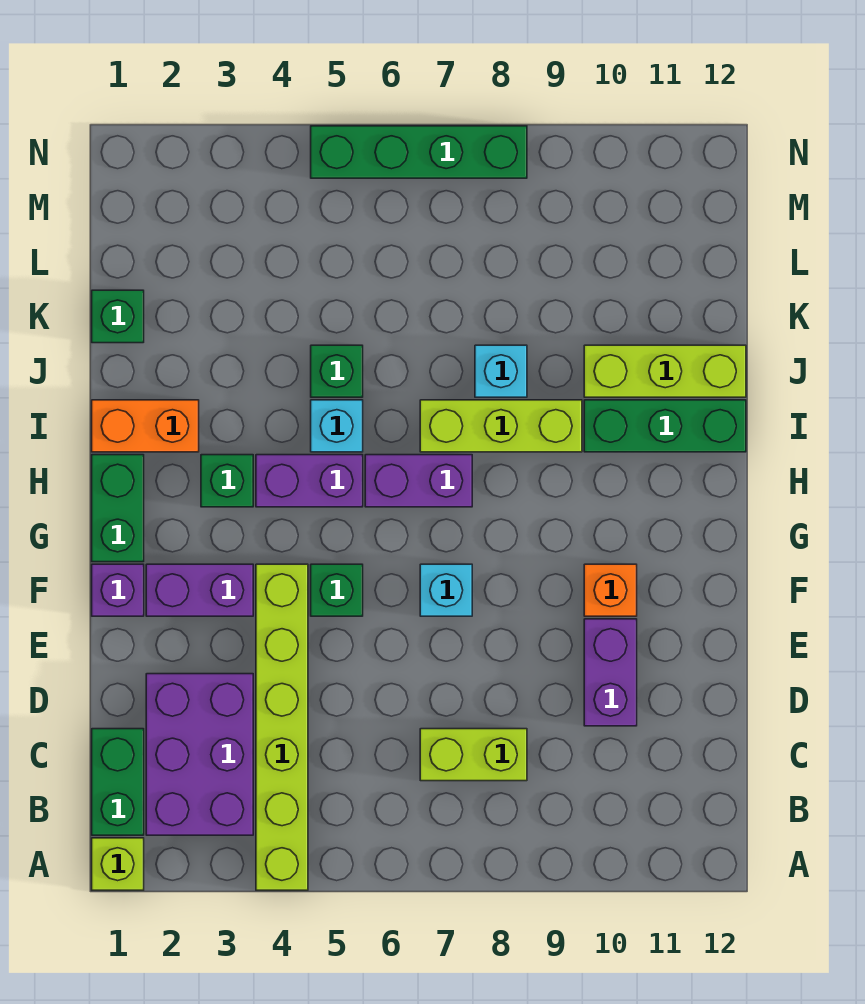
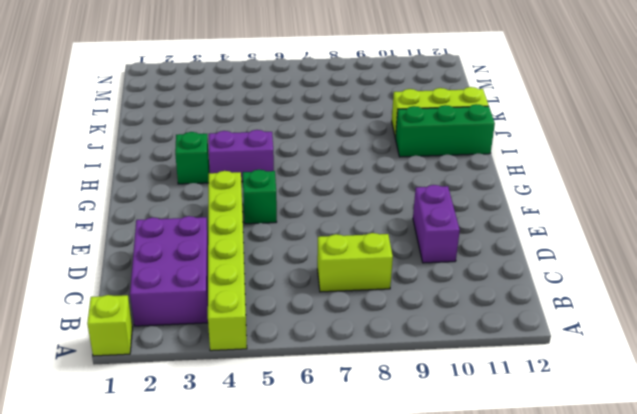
none -> green brick B1:C1 level 1
none -> purple brick F1 level 1
none -> purple brick F2:F3 level 1

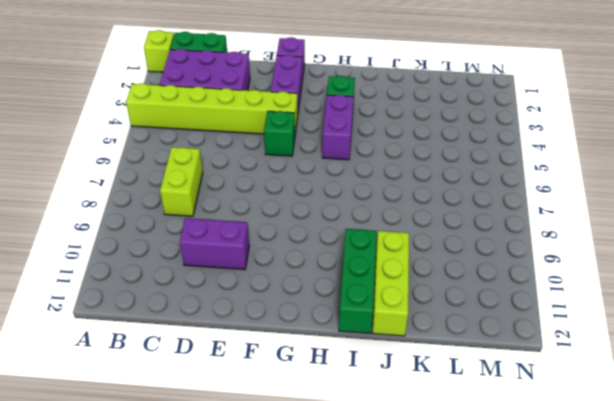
none -> cyan brick F7 level 1
none -> orange brick F10 level 1
none -> green brick G1:H1 level 1

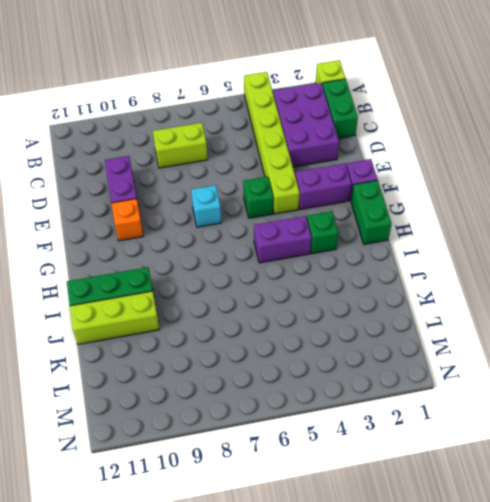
none -> purple brick H6:H7 level 1
none -> orange brick I1:I2 level 1
none -> cyan brick I5 level 1

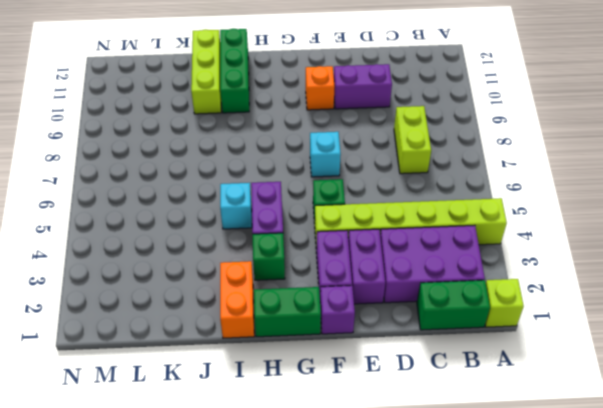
purple brick E2:E3 level 1 -> purple brick H6:H7 level 1
none -> lime brick I7:I9 level 1
none -> green brick J5 level 1
none -> cyan brick J8 level 1

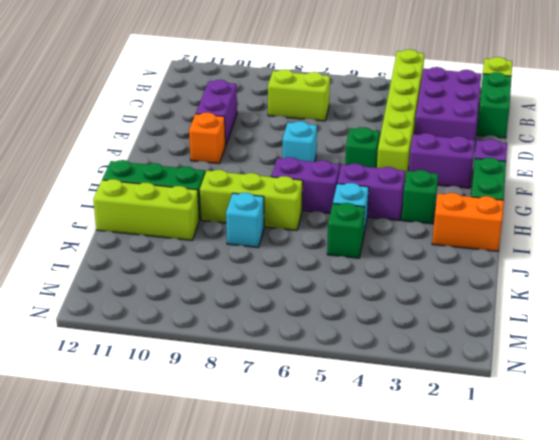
none -> green brick K1 level 1
none -> green brick N5:N8 level 1

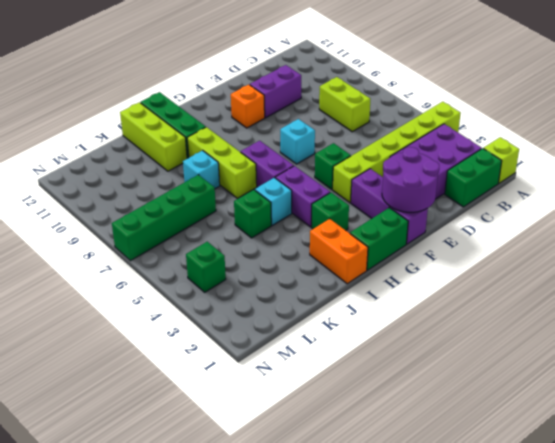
purple round brick E1:F2 level 2 -> none
green brick K7:N7 level 1 -> green brick N5:N8 level 1
green brick M4 level 1 -> green brick K1 level 1

